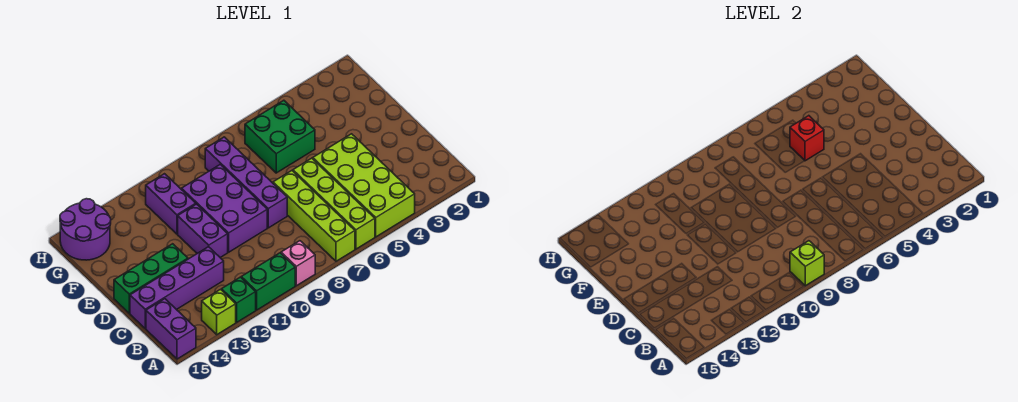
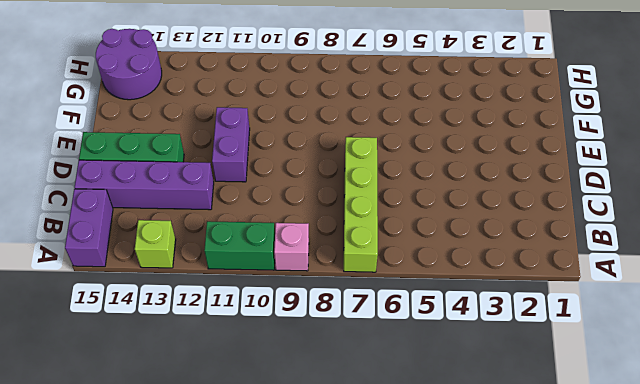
none -> lime brick A4:D5 level 1
none -> lime brick A6:D6 level 1
none -> green brick A12 level 1

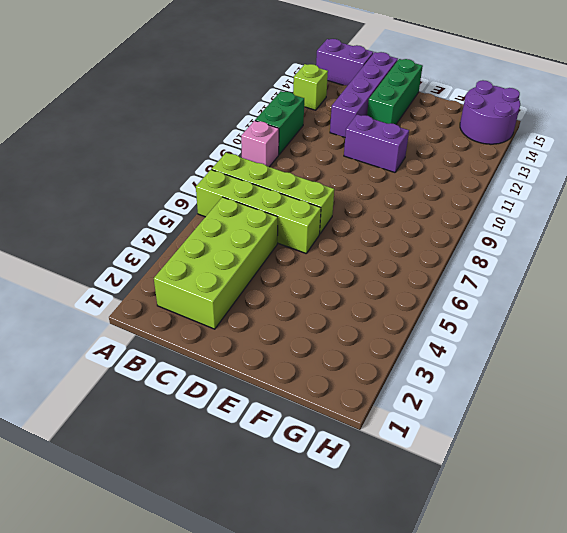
lime brick B2:C5 level 1 -> lime brick A4:D5 level 1
none -> green brick A12 level 1
none -> purple brick D8:G8 level 1
none -> purple brick D9:F10 level 1

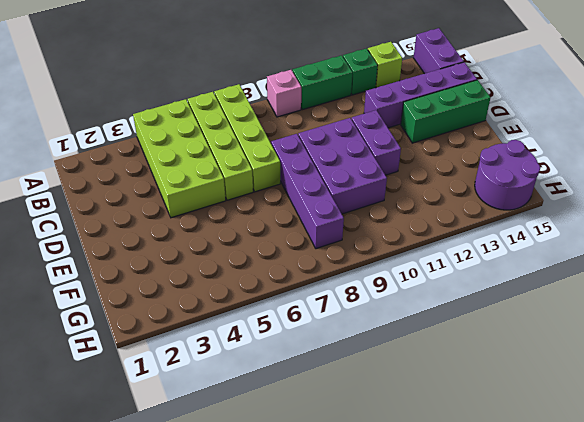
none -> green brick F5:G6 level 1
none -> purple brick F11:G11 level 1
none -> lime brick A9 level 2

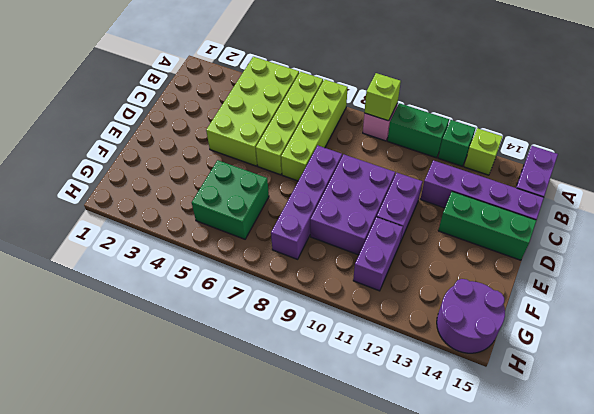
none -> red brick F5 level 2

